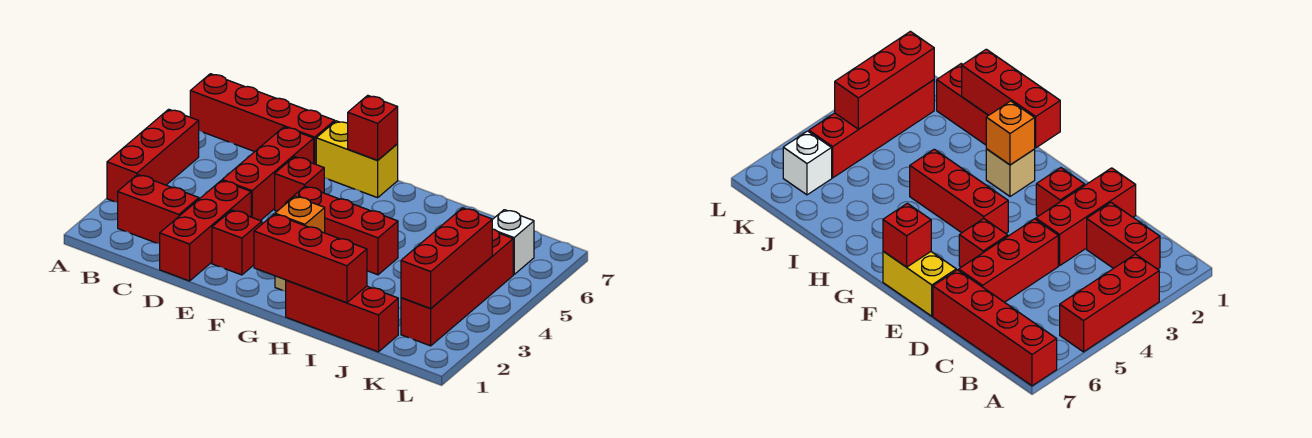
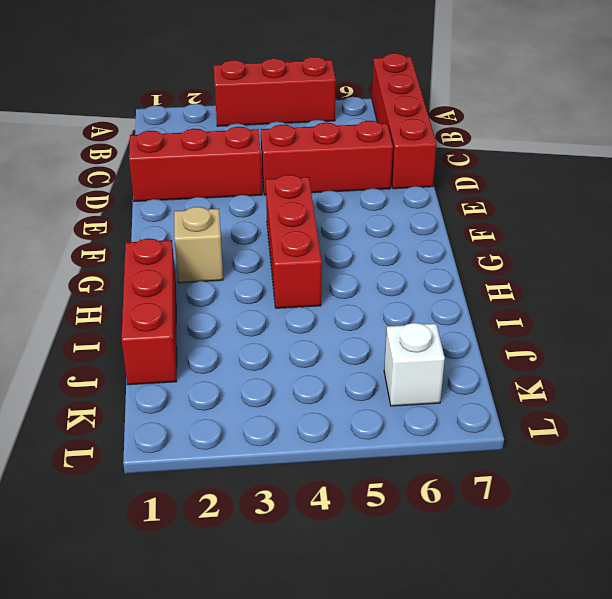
none -> red brick B2:C2 level 1
none -> red brick E2 level 1
none -> red brick E5 level 1

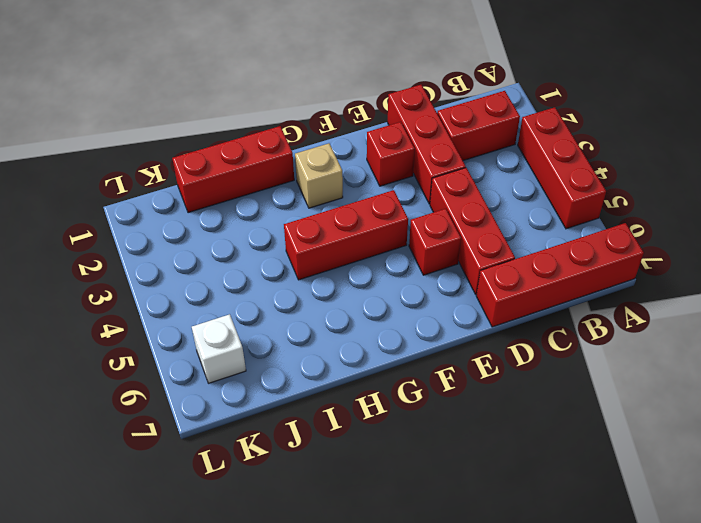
none -> yellow brick E7:F7 level 1
none -> red brick K2:K5 level 1
none -> red brick F7 level 2

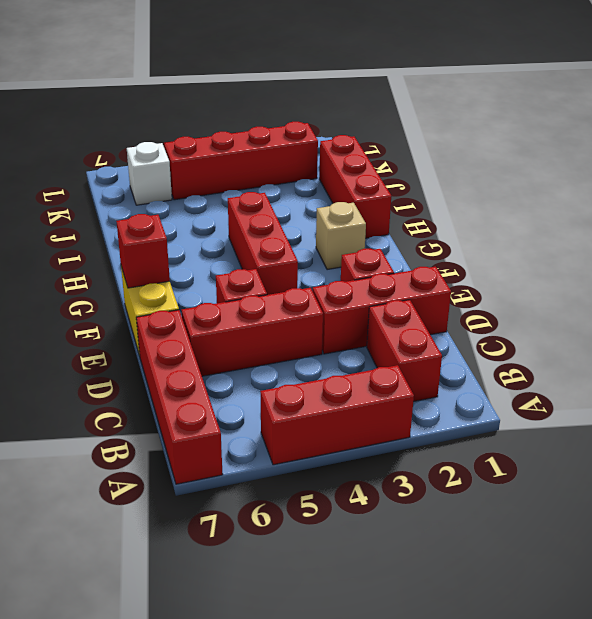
none -> red brick G1:I1 level 2
none -> orange brick G2 level 2
none -> red brick K2:K4 level 2

